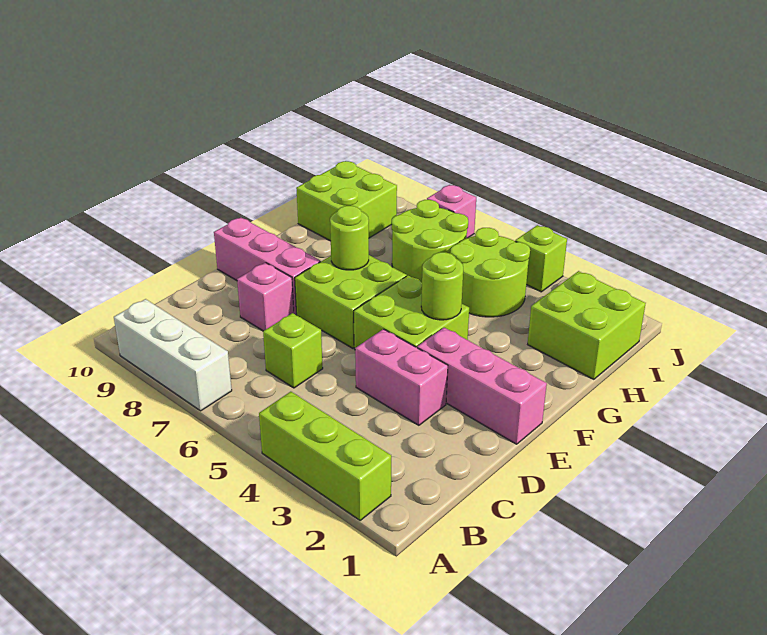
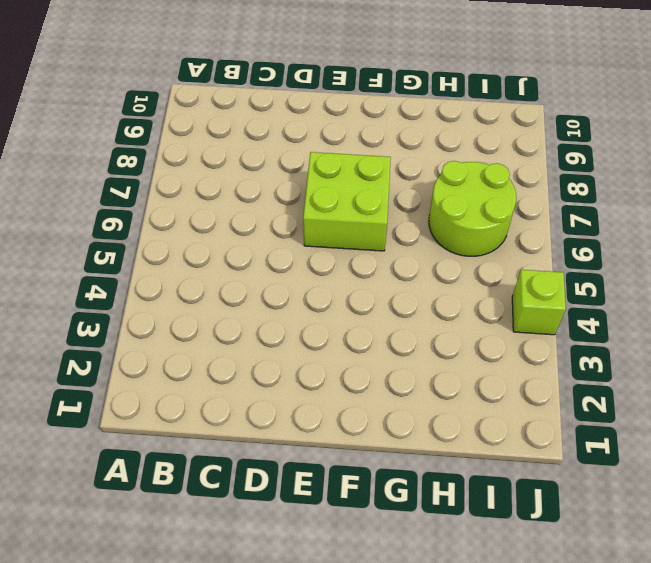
none -> lime brick A2:A4 level 1
none -> white brick A7:A9 level 1
none -> lime brick C6 level 1

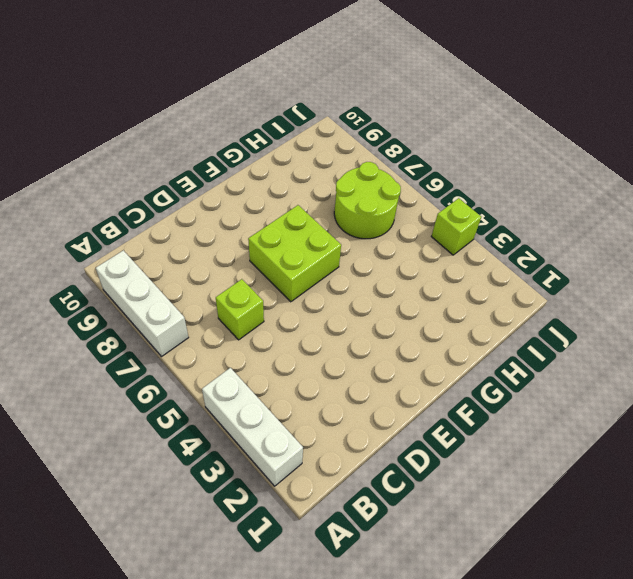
white brick A2:A4 level 1 -> lime brick A2:A4 level 1
none -> pink brick D3:D4 level 1
none -> pink brick D8 level 1
none -> pink brick E1:E3 level 1

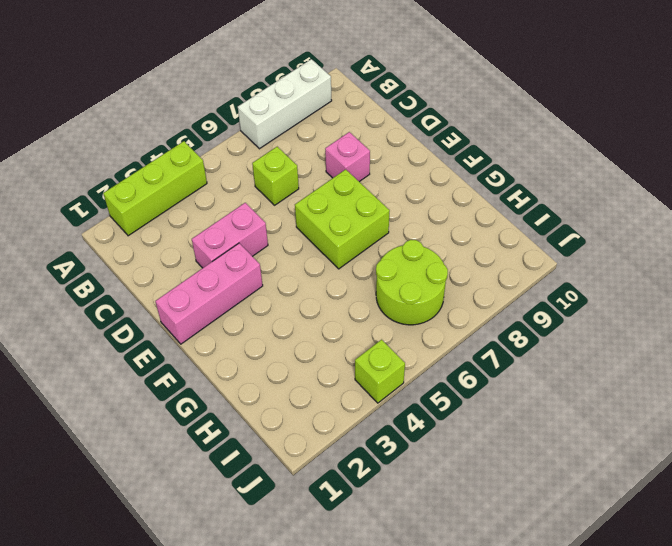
none -> lime brick E4:F5 level 1
none -> pink brick E8:E10 level 1
none -> lime brick H1:I2 level 1

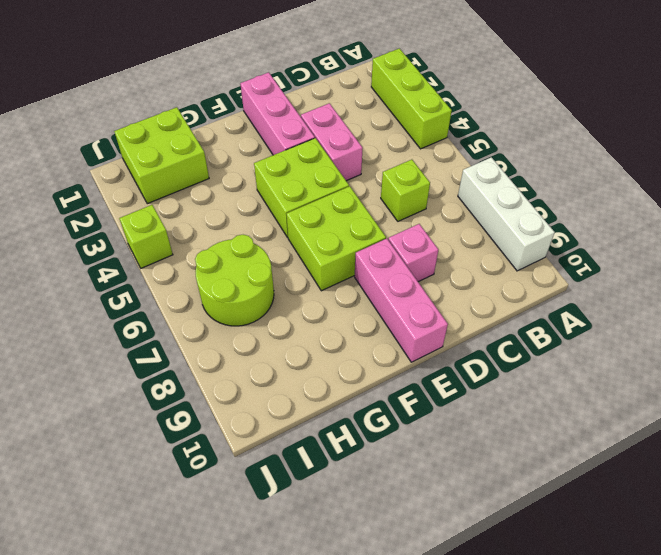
none -> lime round brick H4:I5 level 1
none -> lime brick H9:I10 level 1
none -> pink brick J7 level 1

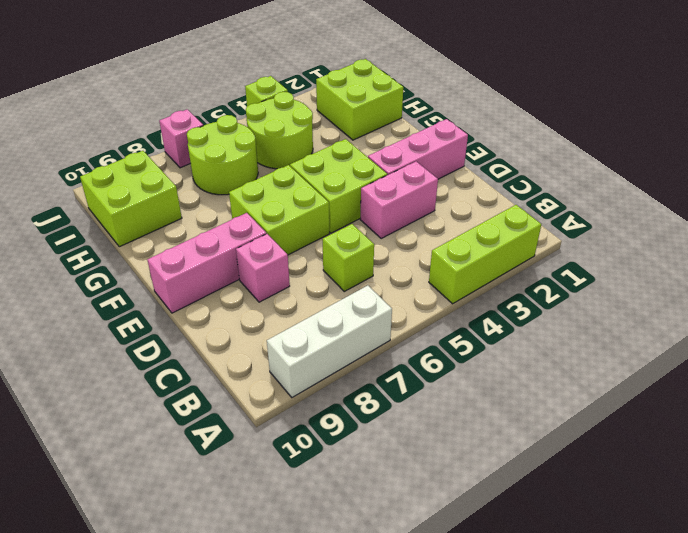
none -> lime round brick F4 level 2
none -> lime round brick F7 level 2

